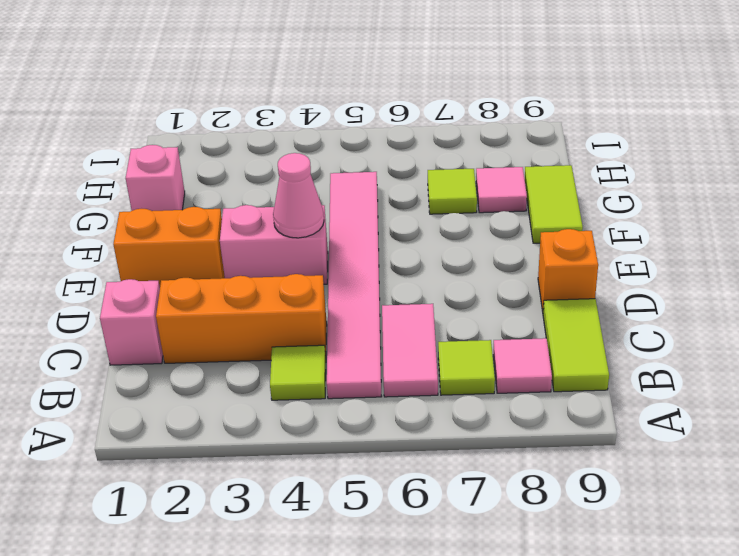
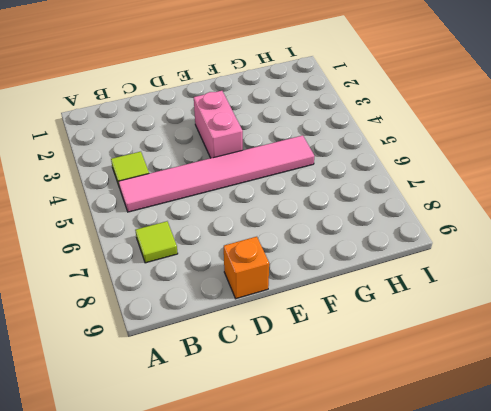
none -> pink tile B6:C6 level 1
none -> pink tile B8 level 1
none -> lime tile B9:C9 level 1

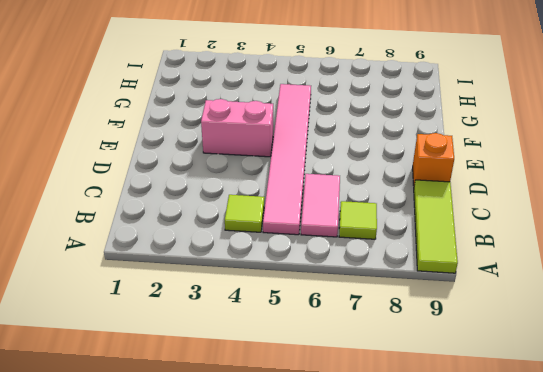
lime tile A9:C9 level 1 -> lime tile B9:C9 level 1
none -> pink tile B8 level 1
none -> pink brick C1 level 1
none -> orange brick C2:C4 level 1

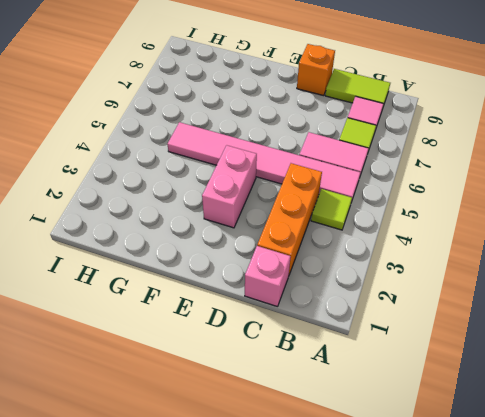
none -> orange brick E1:E2 level 1
none -> lime tile F9:G9 level 1
none -> pink brick G1 level 1

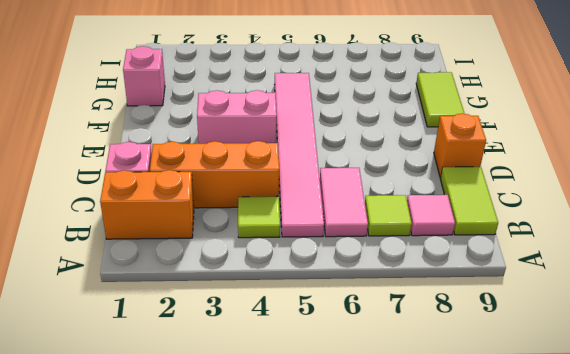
orange brick B1:B2 level 1 -> orange brick E1:E2 level 1
none -> lime tile G7 level 1
none -> pink tile G8 level 1
none -> pink cone E4 level 2

